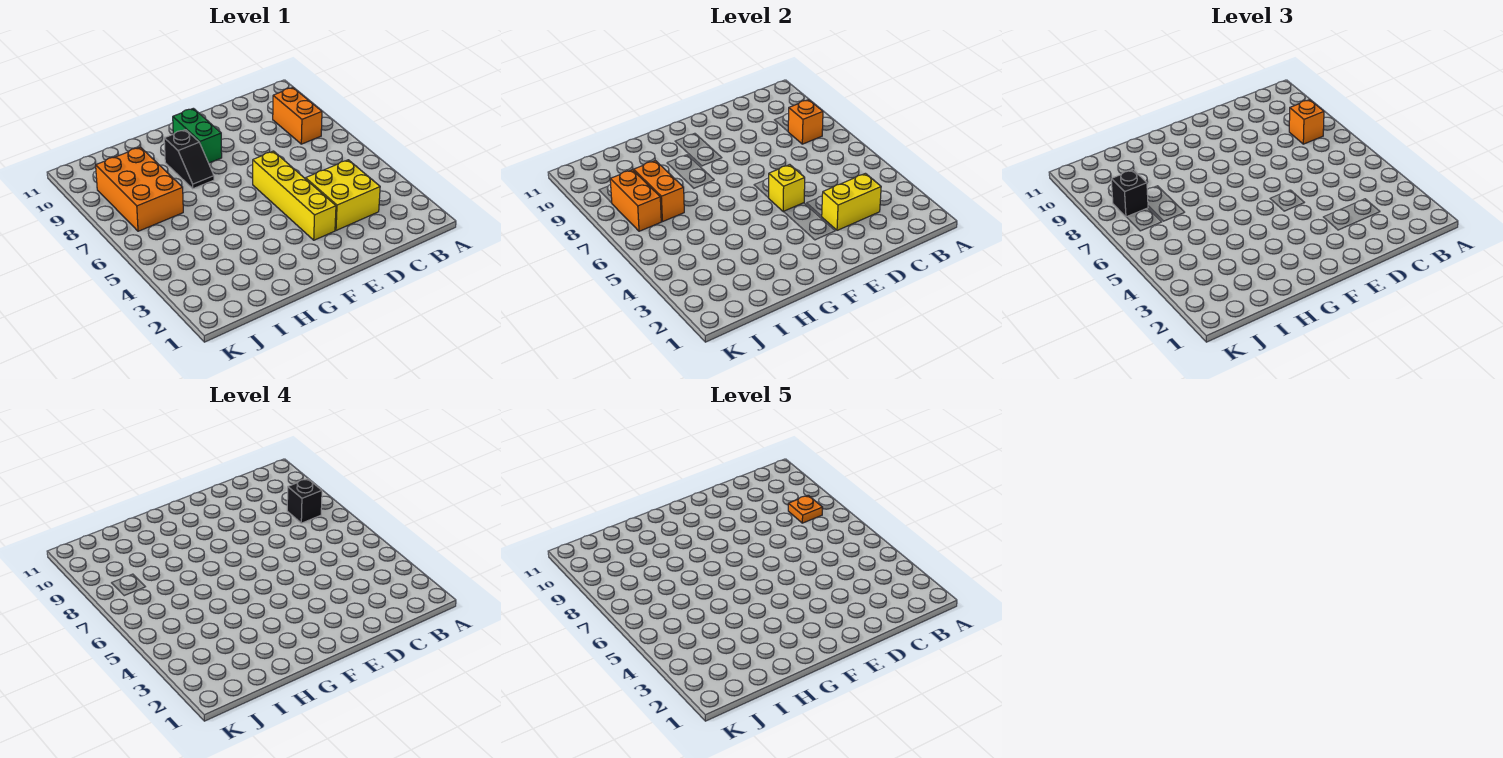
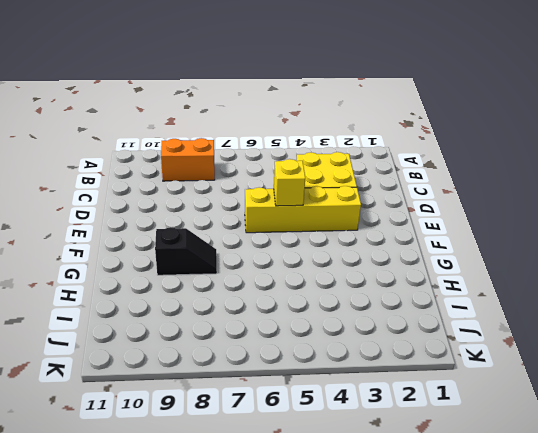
none -> green brick F9:F10 level 1
none -> orange brick I7:J9 level 1
none -> orange brick B8 level 2

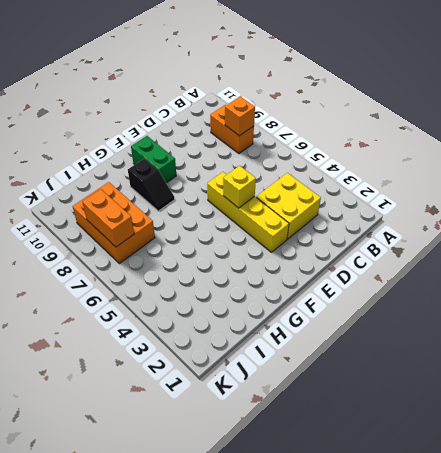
none -> yellow brick C3:D3 level 2
none -> orange brick I7:I8 level 2
none -> orange brick B8 level 3

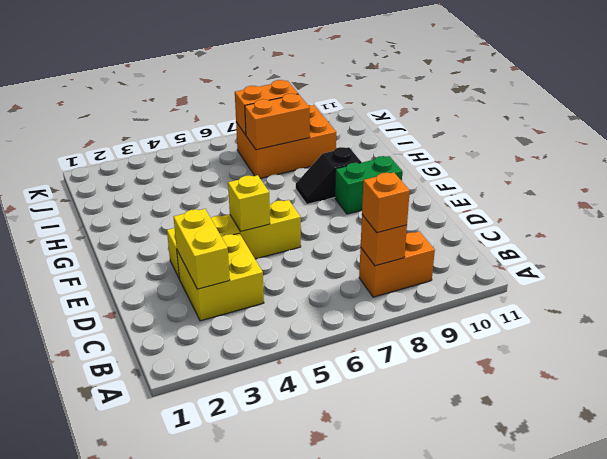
none -> black brick J8 level 3
none -> black brick B8 level 4
none -> orange plate B8 level 5

